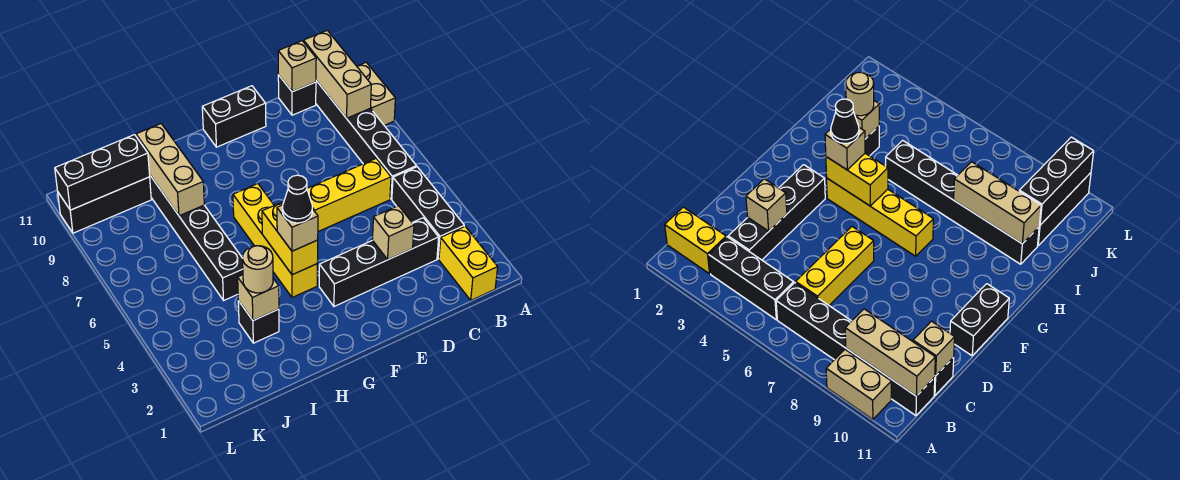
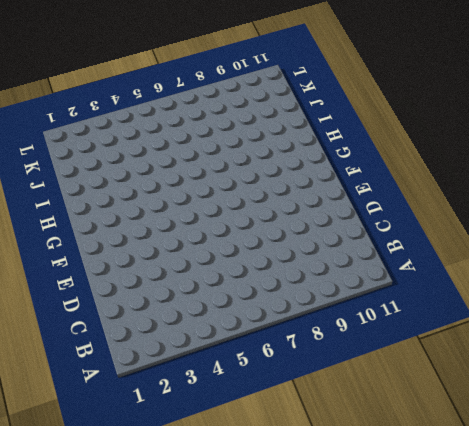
none -> tan brick A9:A10 level 1
none -> yellow brick B1:B2 level 1
none -> black brick B3:B5 level 1

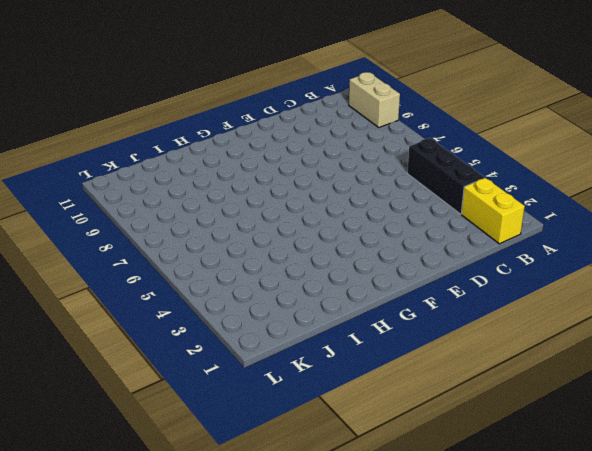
none -> black brick B6:B11 level 1
none -> black brick C3:F3 level 1
none -> yellow brick C6:E6 level 1

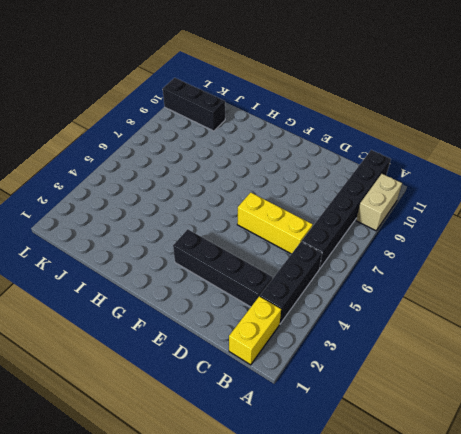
none -> black brick C11 level 1
none -> black brick E11:F11 level 1
none -> yellow brick G4:G7 level 1

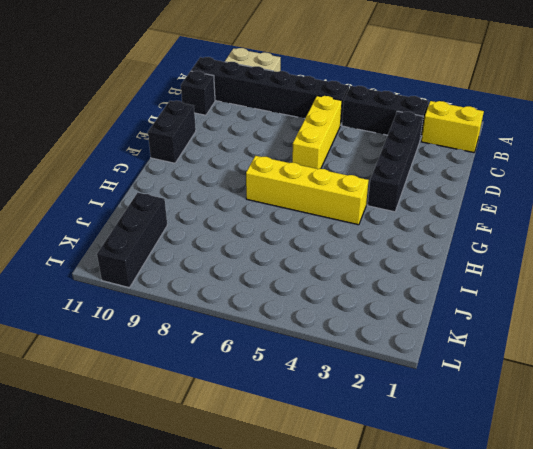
none -> black brick I3 level 1
none -> black brick I5:I10 level 1
none -> tan brick B9:B11 level 2

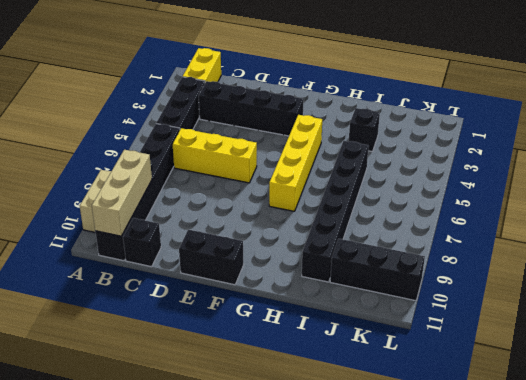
none -> tan brick C11 level 2
none -> tan brick D3 level 2
none -> yellow brick G4:G5 level 2

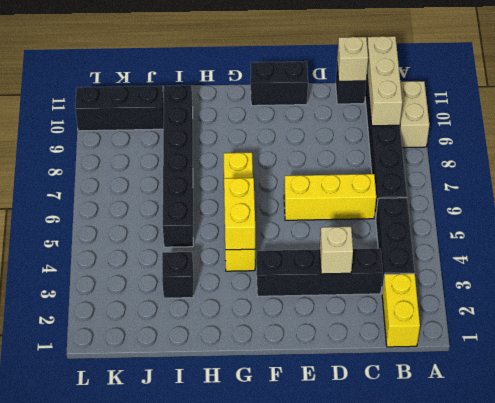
none -> tan brick I3 level 2
none -> tan brick I8:I10 level 2
none -> black brick J10:L10 level 2

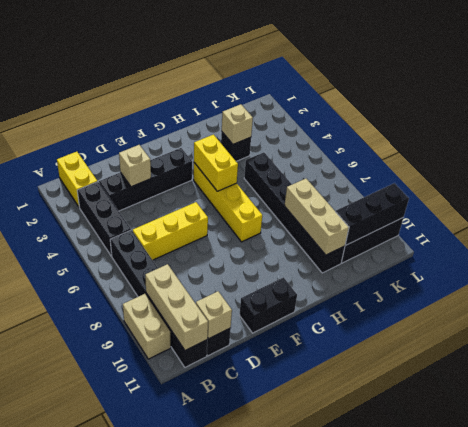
none -> tan brick G4 level 3
none -> tan round brick I3 level 3
none -> black cone G4 level 4

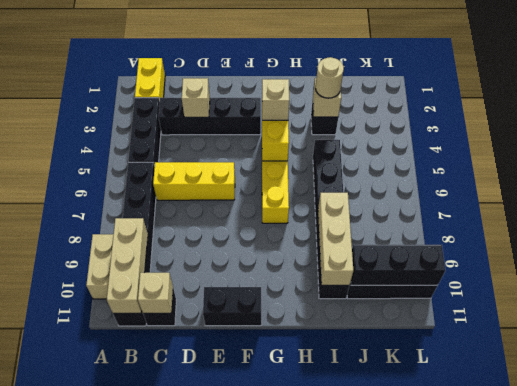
none -> black cone G4 level 4

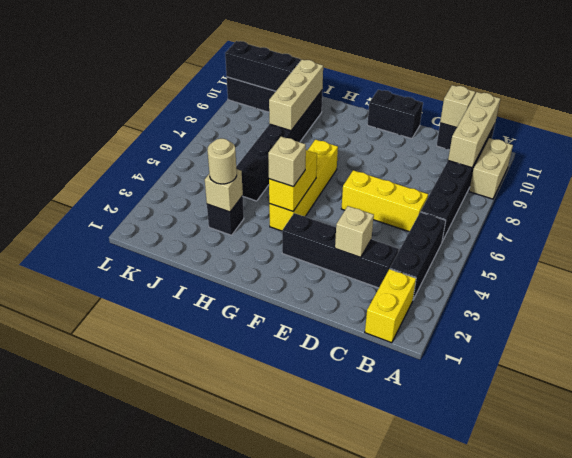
none -> black cone G4 level 4

